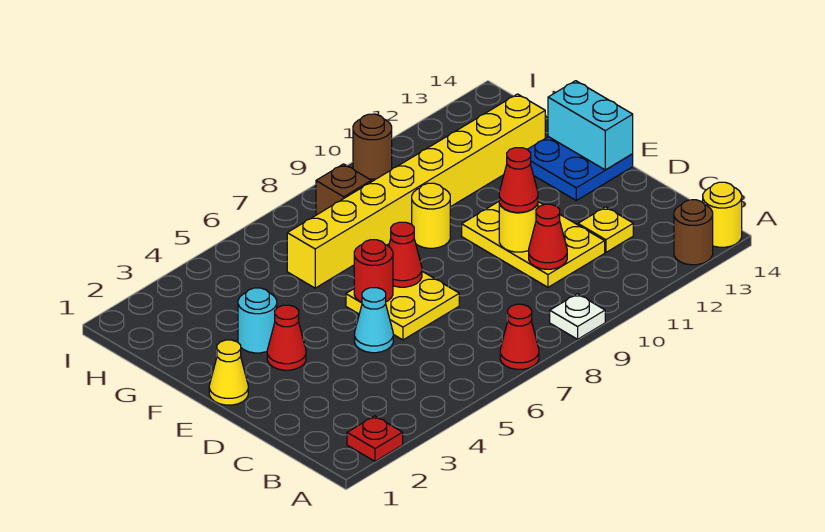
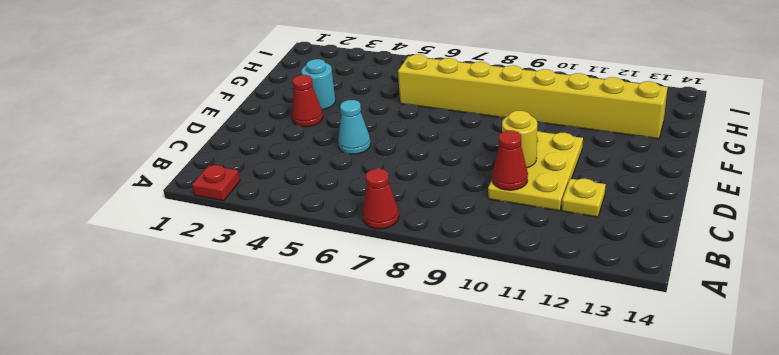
none -> white plate A9 level 1
none -> brown round brick A13 level 1
none -> yellow round brick A14 level 1

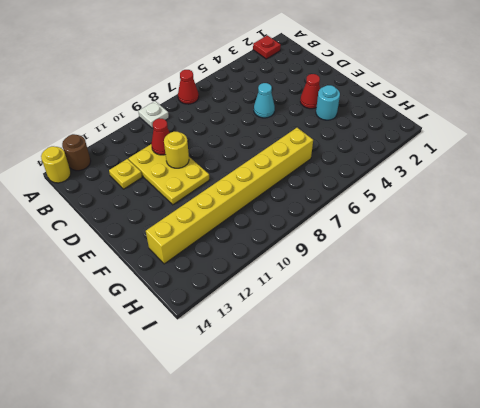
none -> yellow plate D6:E7 level 1
none -> yellow cone E1 level 1
none -> blue plate E13:F14 level 1

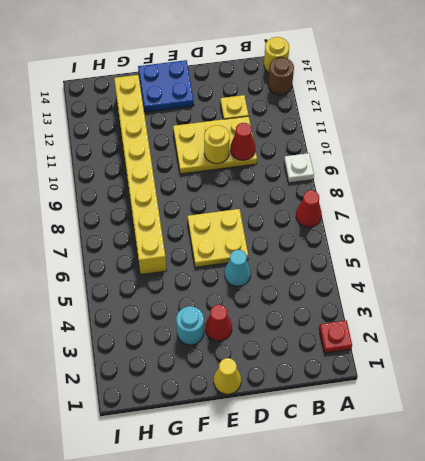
none -> yellow round brick F9 level 1
none -> brown brick H8 level 1
none -> brown round brick I10 level 1

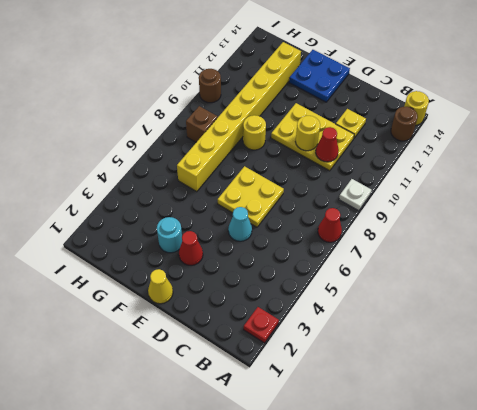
none -> red round brick E6 level 2
none -> red cone E7 level 2
none -> cyan brick E14:F14 level 2

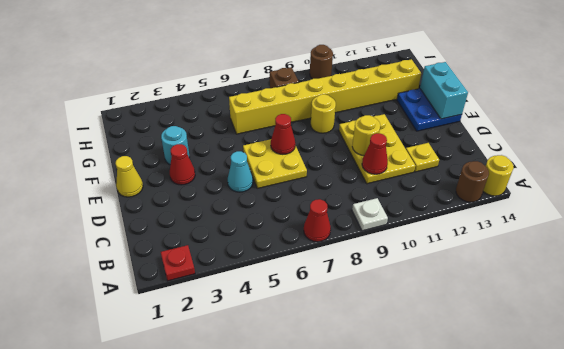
none -> red round brick E6 level 2
none -> red cone D10 level 3

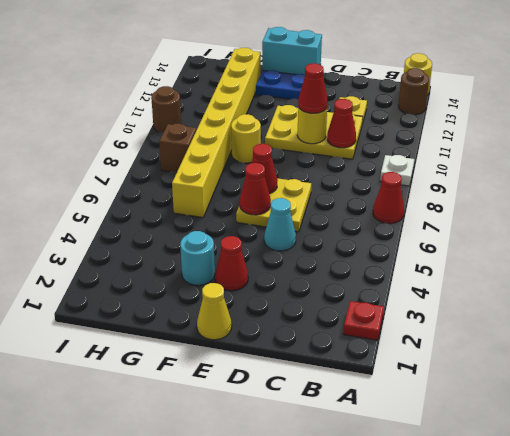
red cone E6 level 2 -> red round brick E6 level 2

